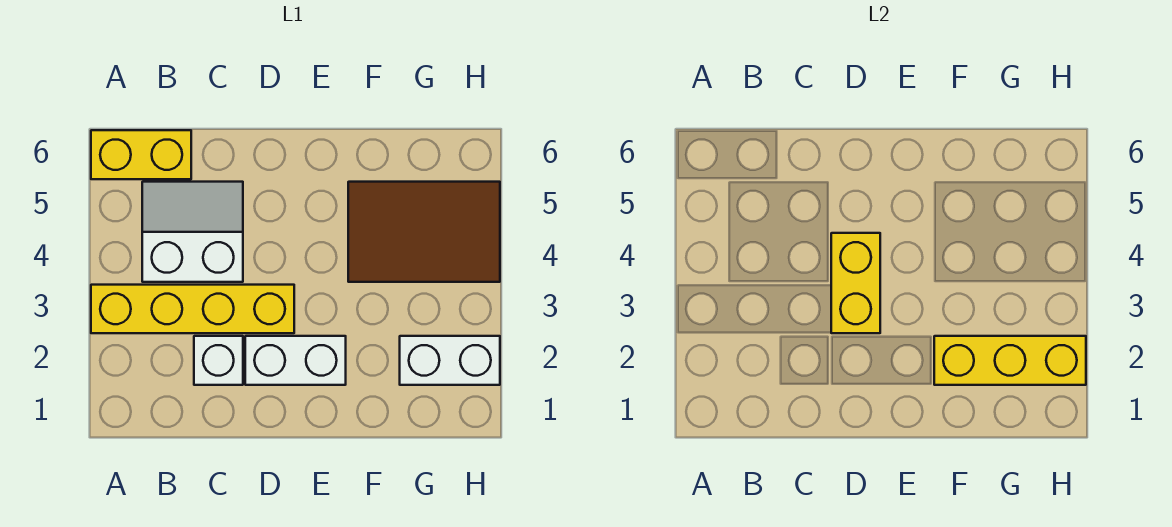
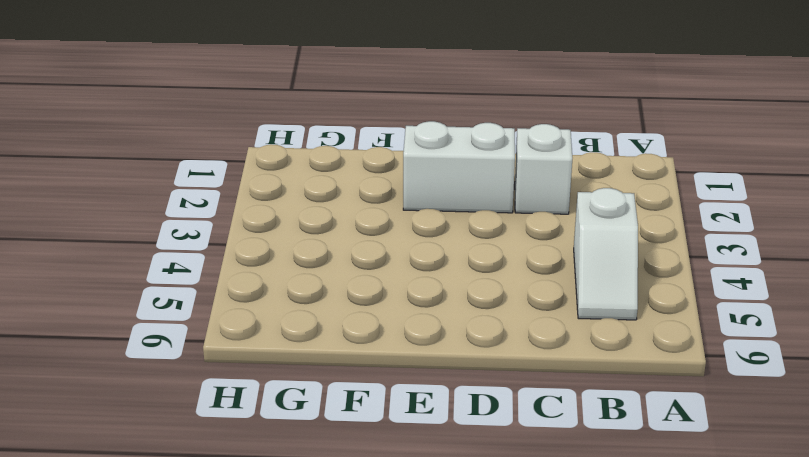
white slope B4:B5 level 1 top 4 -> white slope B4:C5 level 1 top 4
none -> yellow brick A3:D3 level 1
none -> yellow brick A6:B6 level 1

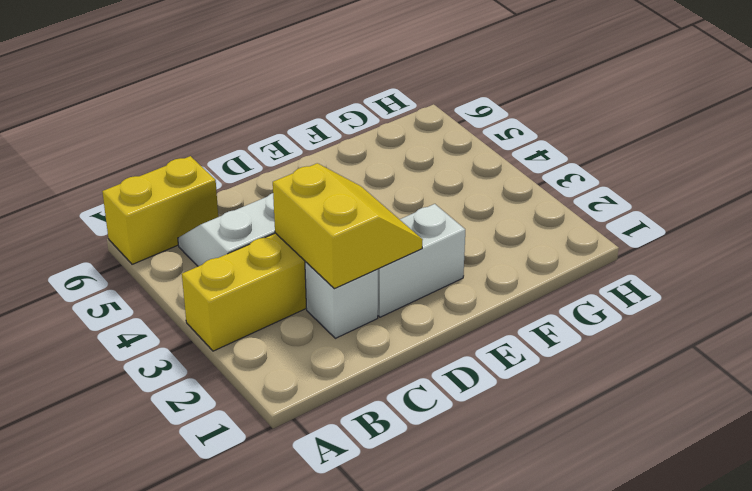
yellow slope C2:D3 level 2 top C -> yellow brick D3:D4 level 2
none -> brown tile F4:H5 level 1
none -> white brick G2:H2 level 1

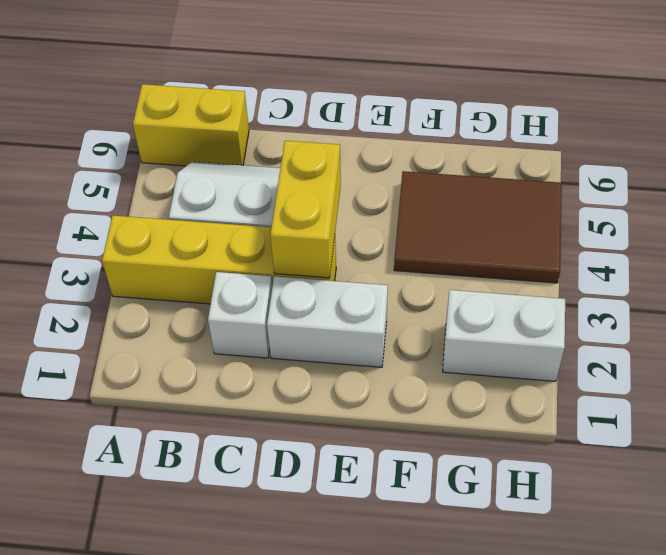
none -> yellow brick F2:H2 level 2

